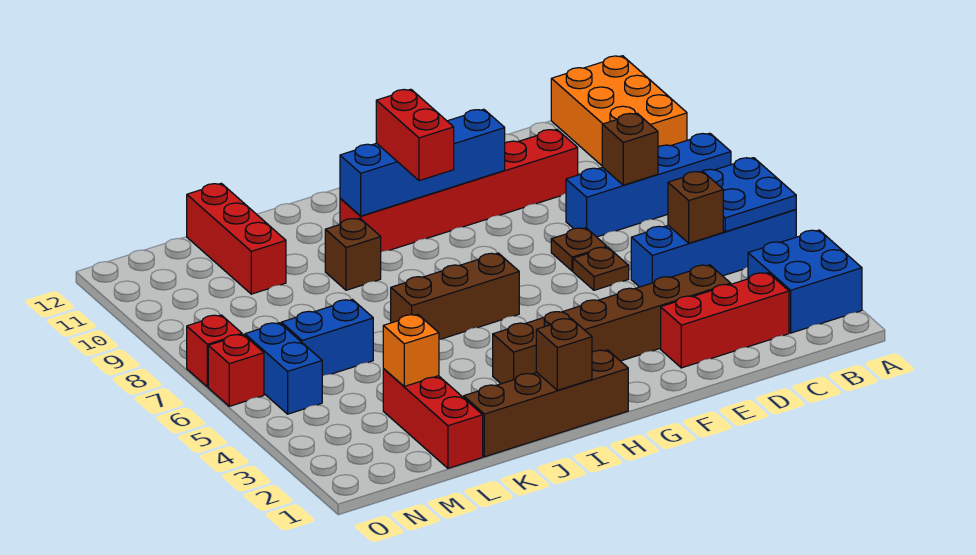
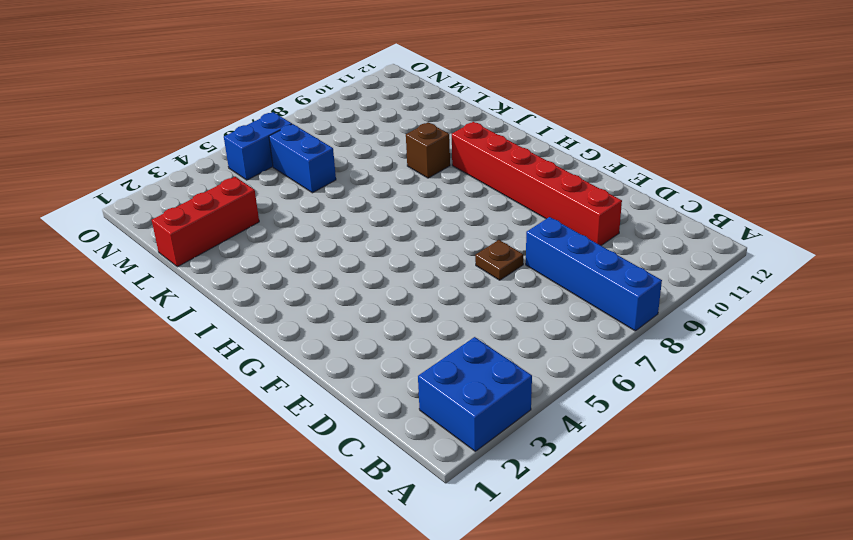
none -> blue brick A5:D5 level 1
none -> orange brick A10:B12 level 1
none -> red brick C2:E2 level 1

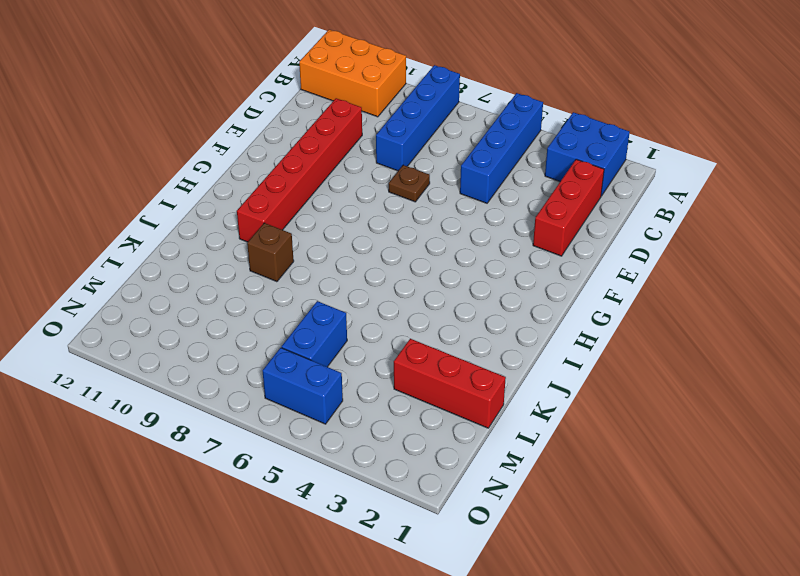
none -> brown brick D3:I3 level 1
none -> brown plate E6 level 1
none -> brown brick H1:K1 level 1

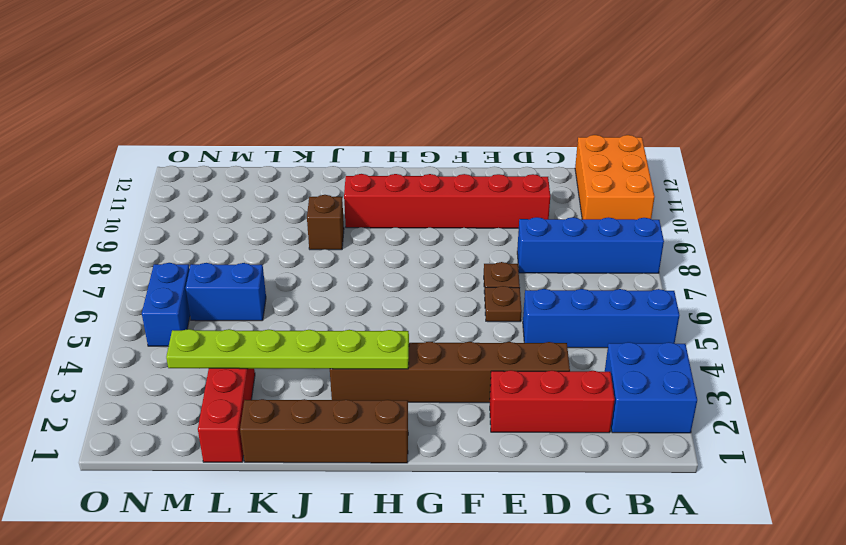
lime plate H3:M3 level 2 -> orange brick L3 level 2
none -> brown brick H6:J6 level 1
none -> red brick L10:L12 level 1
none -> red brick O6 level 1

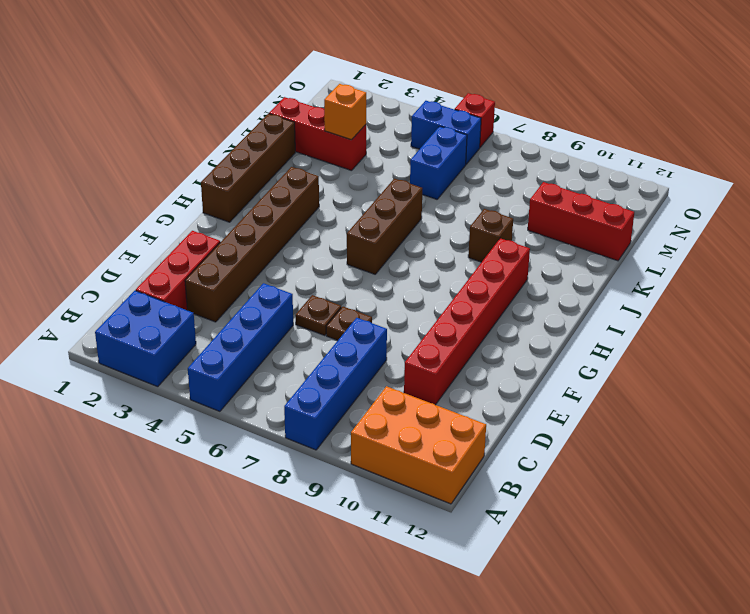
none -> red brick O7 level 1
none -> blue plate A5:B6 level 2
none -> brown brick C5 level 2

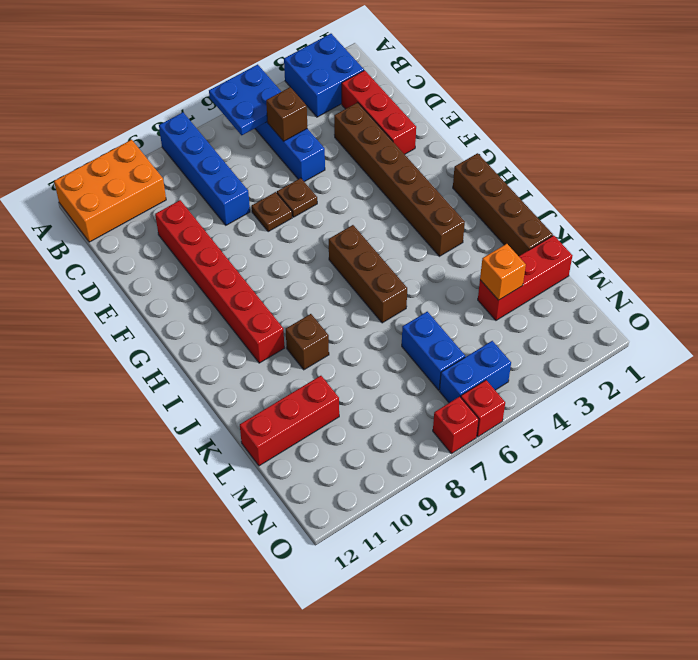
none -> brown brick C8 level 2
none -> blue brick F10:I10 level 2
none -> brown brick I1 level 2

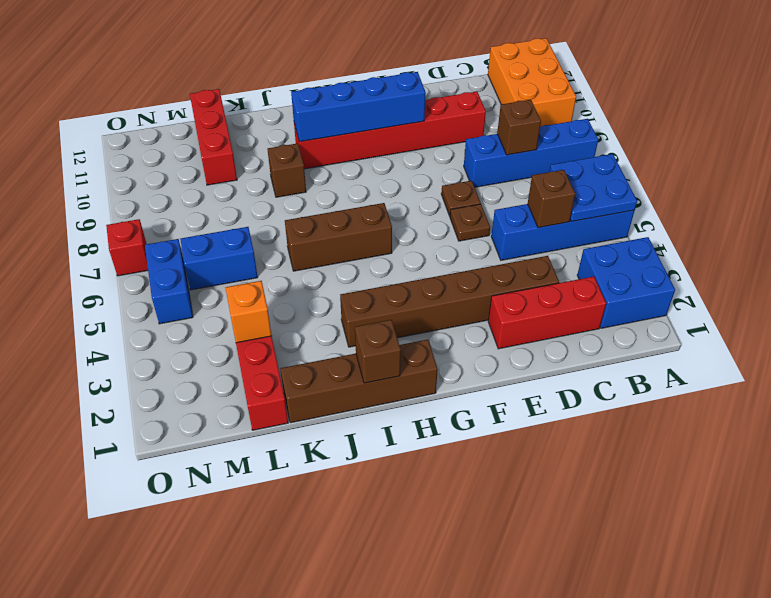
none -> red brick O6 level 1
none -> red brick H9:H10 level 3

